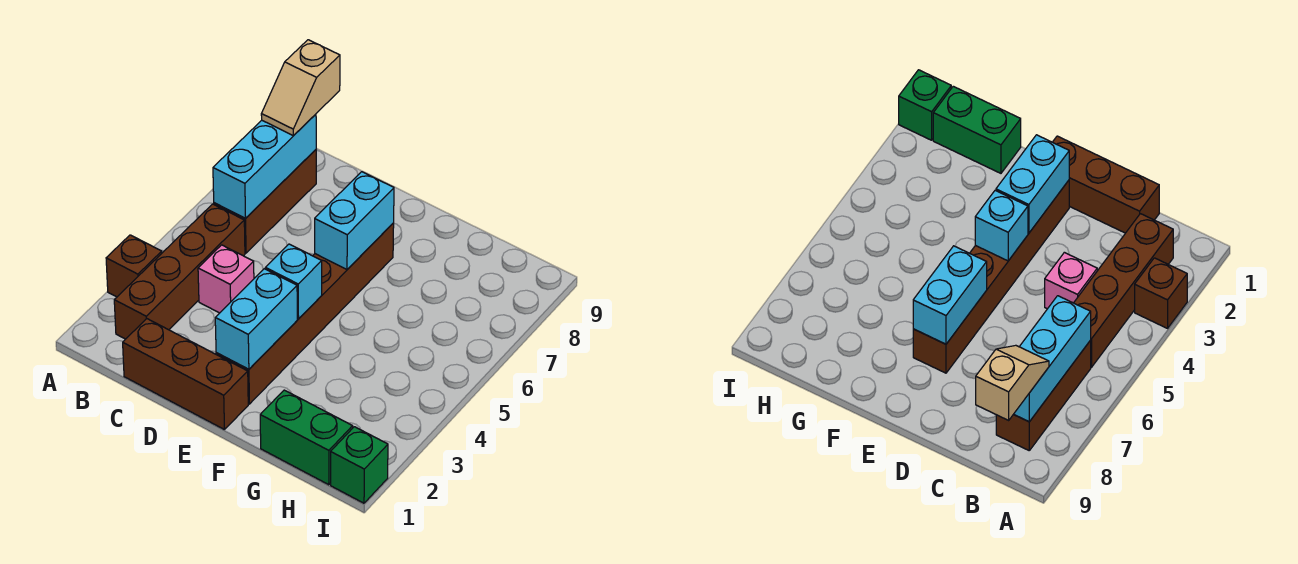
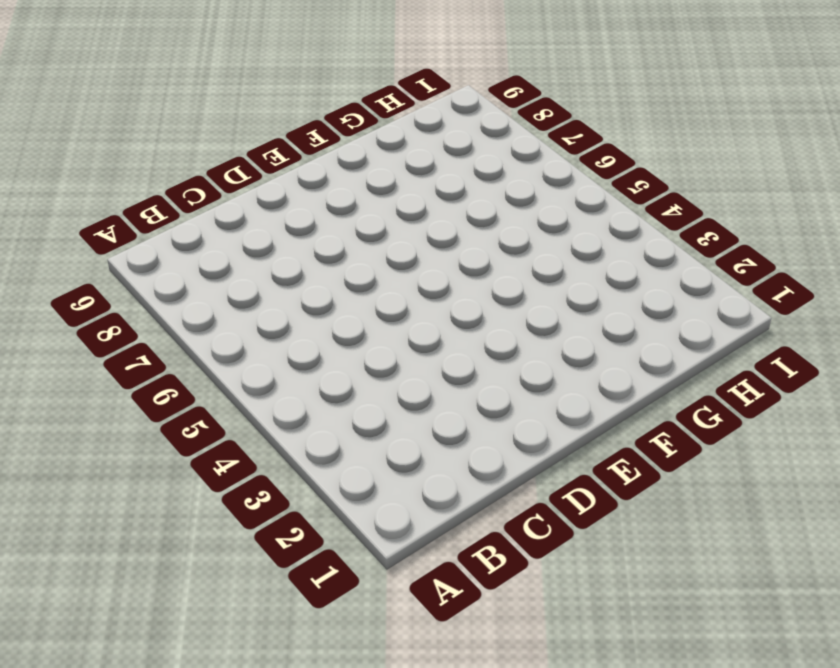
none -> brown brick A3 level 1
none -> brown brick B2:B5 level 1
none -> brown brick B6:B8 level 1

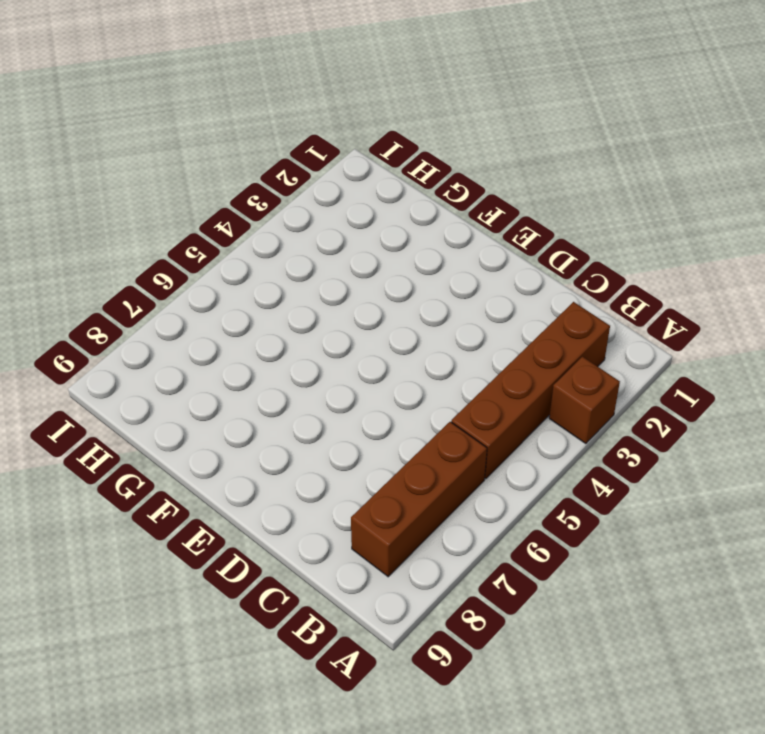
none -> brown brick C1:E1 level 1
none -> pink brick C4 level 1
none -> brown brick E2:E7 level 1

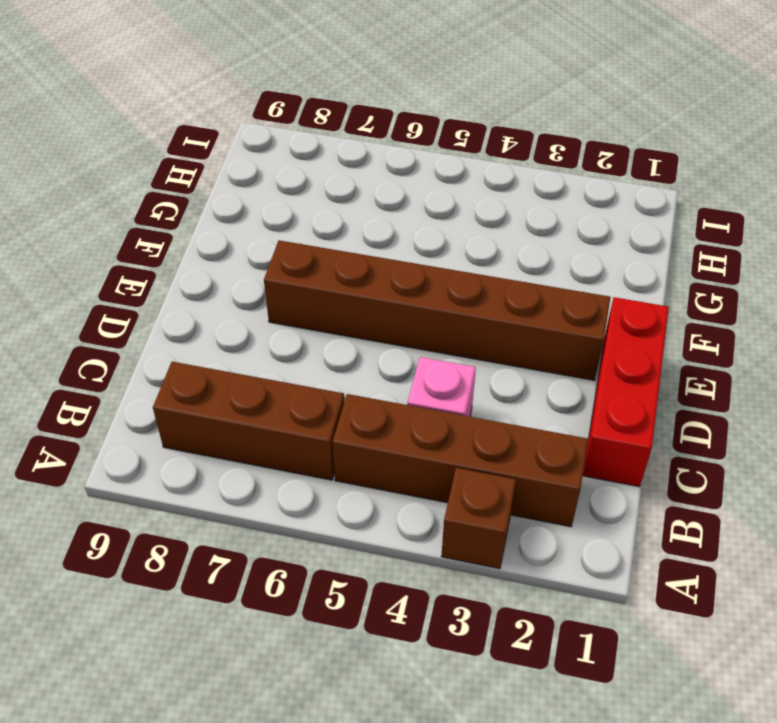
red brick C1:E1 level 1 -> brown brick C1:E1 level 1
none -> green brick G1:H1 level 1
none -> green brick I1 level 1
none -> cyan brick B6:B8 level 2

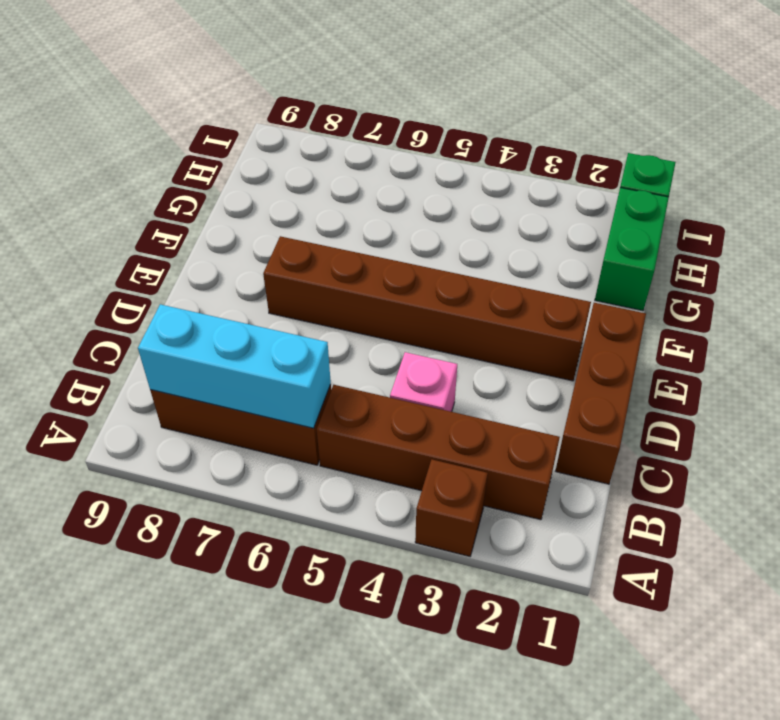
none -> cyan brick E2:E3 level 2
none -> cyan brick E4 level 2
none -> cyan brick E6:E7 level 2

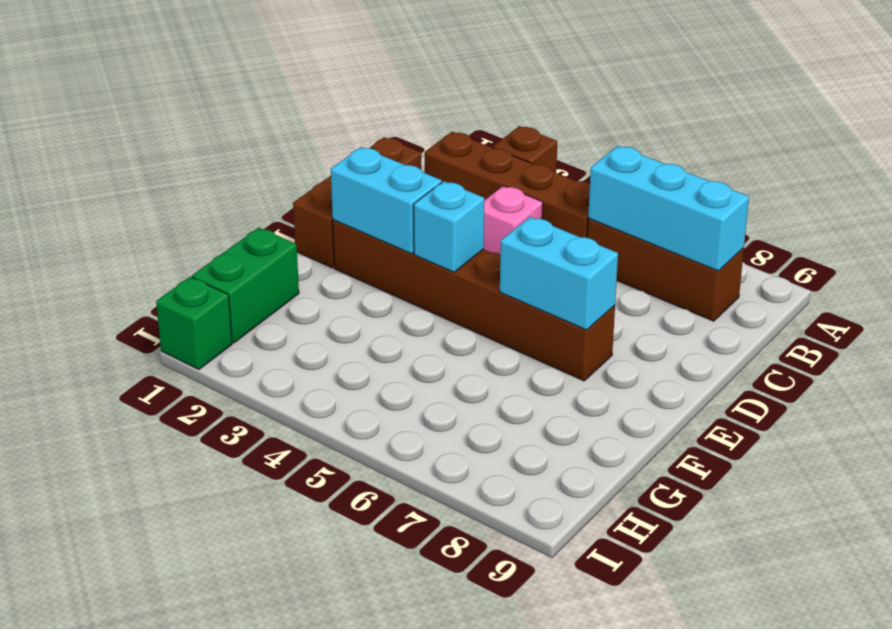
none -> tan slope B8:B9 level 3 top 9

